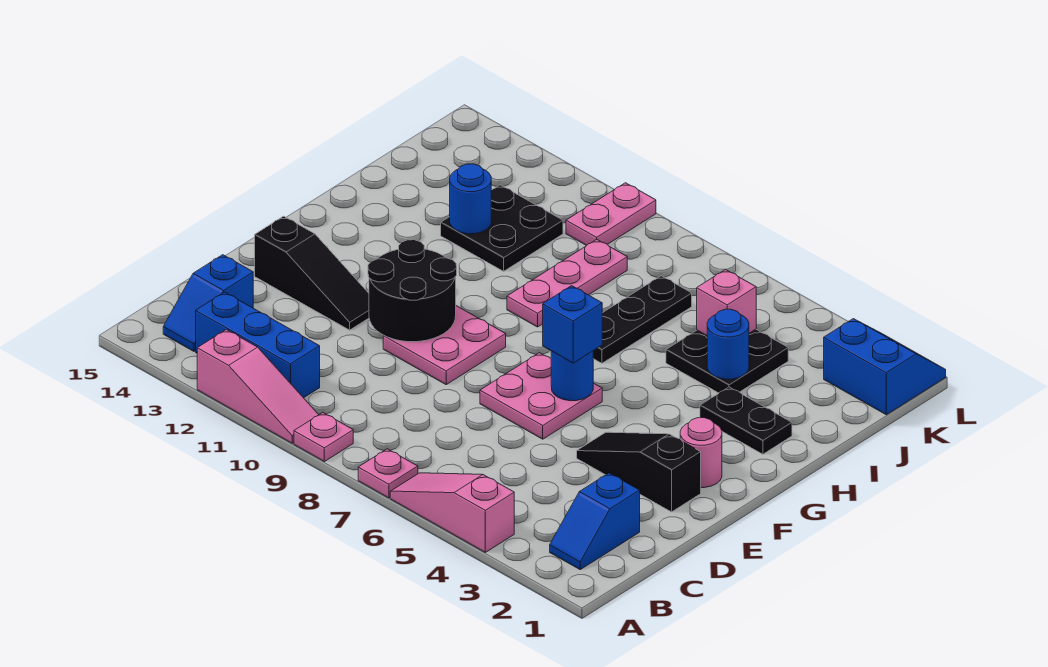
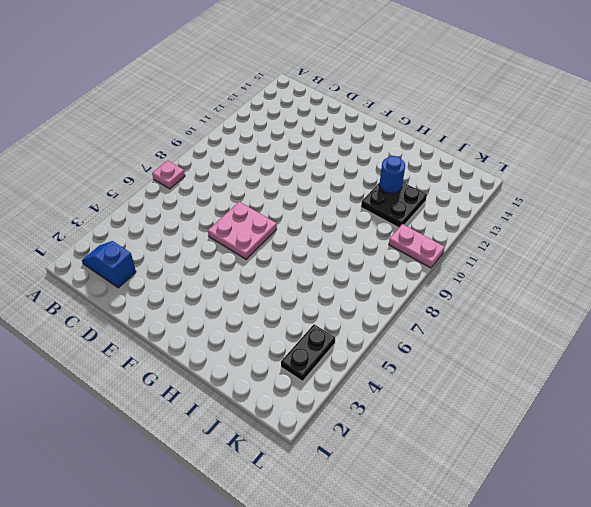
black plate K3:K4 level 1 -> black plate H2:H3 level 1
none -> pink slope A4:A6 level 1 top 4
none -> pink plate A9 level 1
none -> pink slope A10:A12 level 1 top 12

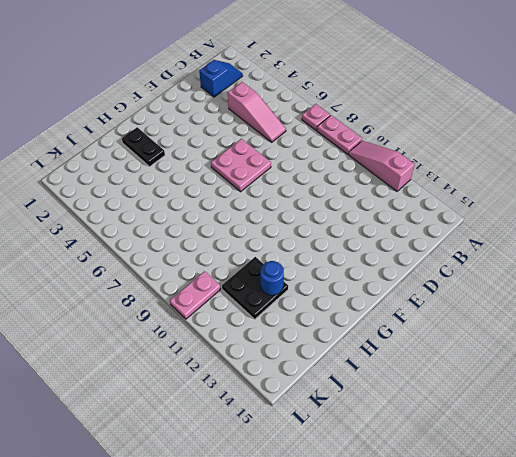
pink plate A8:A9 level 1 -> pink plate A9 level 1
pink slope C4:C6 level 1 top 4 -> pink slope A4:A6 level 1 top 4
none -> blue brick B11:B13 level 1
none -> blue slope B14:C14 level 1 top C
none -> black slope E2:E4 level 1 top 2

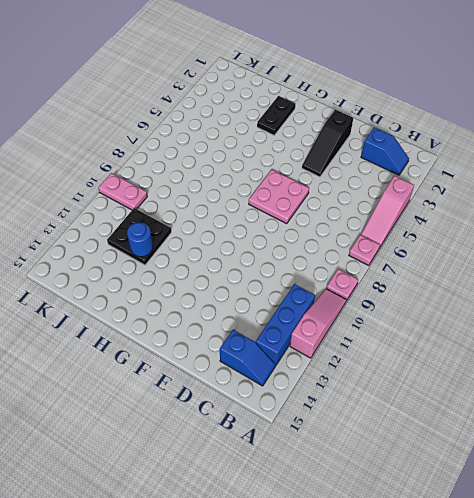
none -> pink plate E9:F10 level 1
none -> black slope E12:E14 level 1 top 14
none -> pink round brick F2 level 1

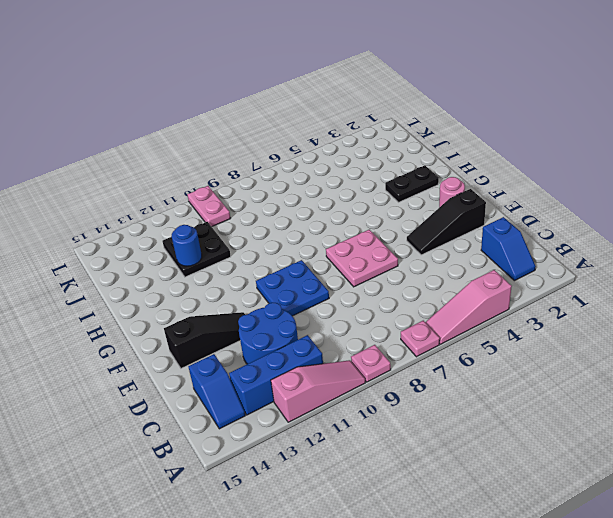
blue round brick C11:D12 level 1 -> none
blue plate E9:F10 level 1 -> pink plate E9:F10 level 1
none -> black plate H7:J7 level 1
none -> pink plate H9:J9 level 1
none -> black plate I4:J5 level 1

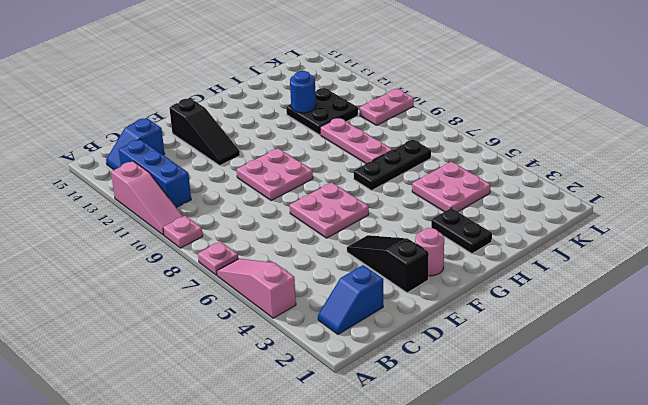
pink plate I4:J5 level 1 -> black plate I4:J5 level 1
pink plate I8:I10 level 1 -> pink plate H9:J9 level 1
none -> blue slope K1:L2 level 1 top K
none -> black round brick E10:F11 level 2
none -> blue round brick F6 level 2

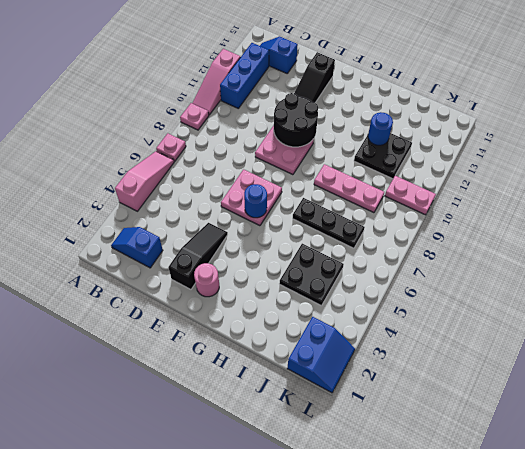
none -> black plate H2:H3 level 1
none -> blue round brick I4 level 2
none -> pink brick J5 level 2

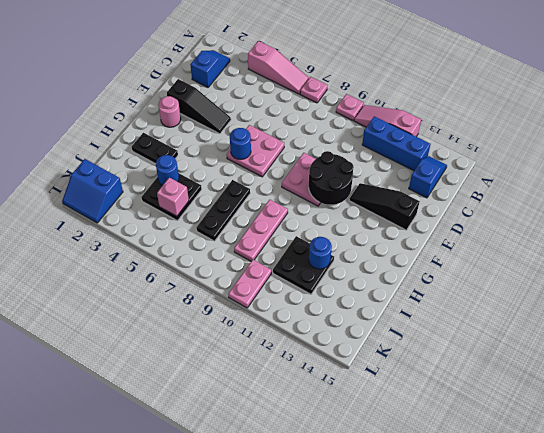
none -> blue brick F6 level 3

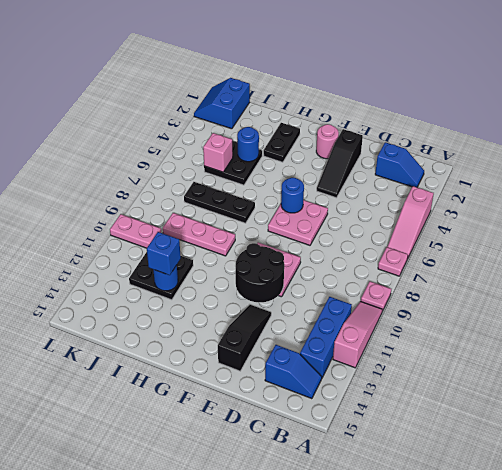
blue brick I12 level 3 -> blue brick F6 level 3

